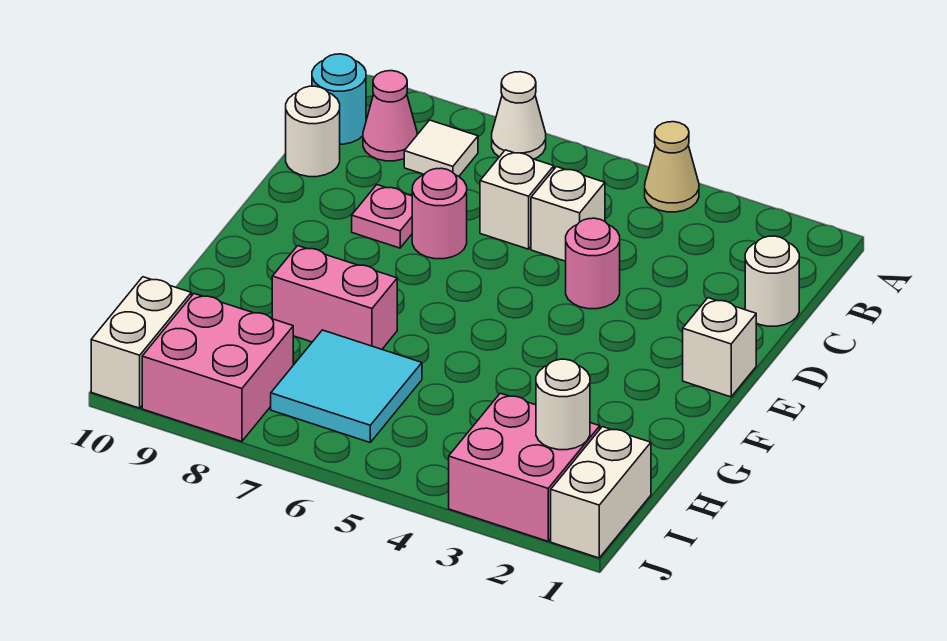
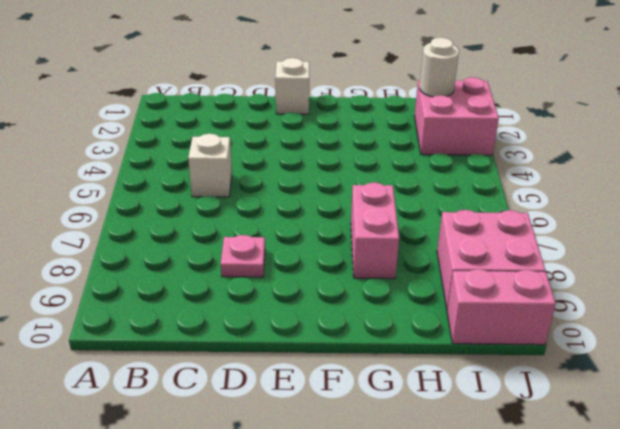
pink brick I10:J10 level 1 -> white brick I10:J10 level 1
none -> tan cone A4 level 1
none -> white cone A7 level 1
none -> white tile B8 level 1

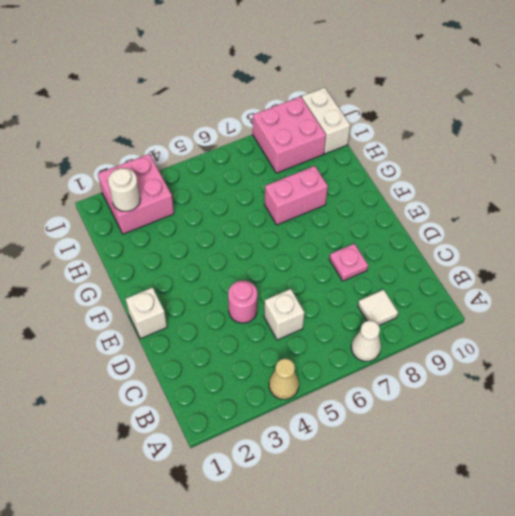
none -> pink cone B9 level 1
none -> cyan round brick B10 level 1
none -> white round brick C1 level 1

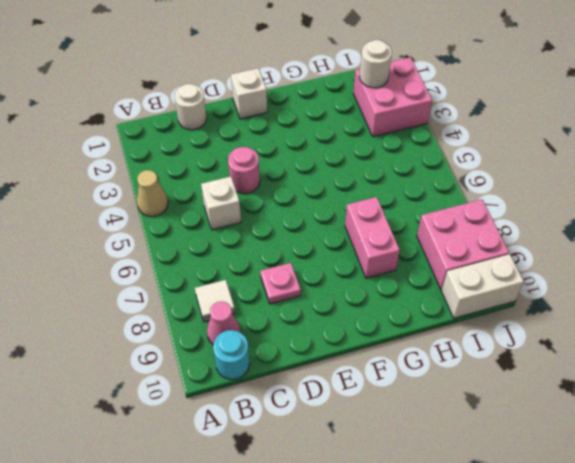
none -> white cone A7 level 1
none -> white brick C6 level 1
none -> white round brick C10 level 1

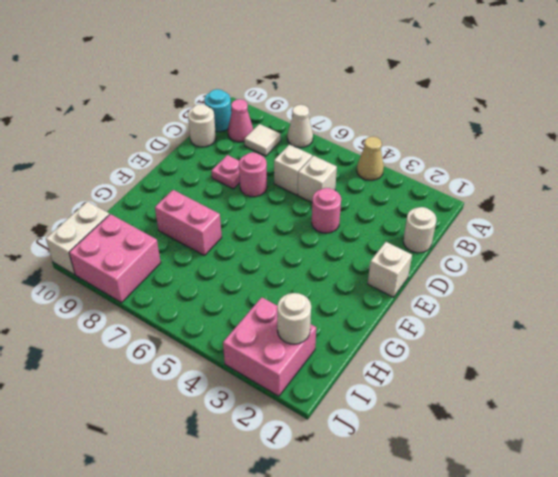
none -> cyan tile H6:I7 level 1
none -> white brick I1:J1 level 1

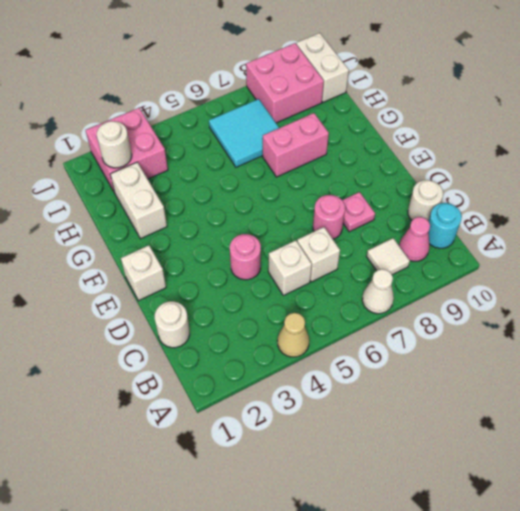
white brick G2:H2 level 1 -> white brick I1:J1 level 1

